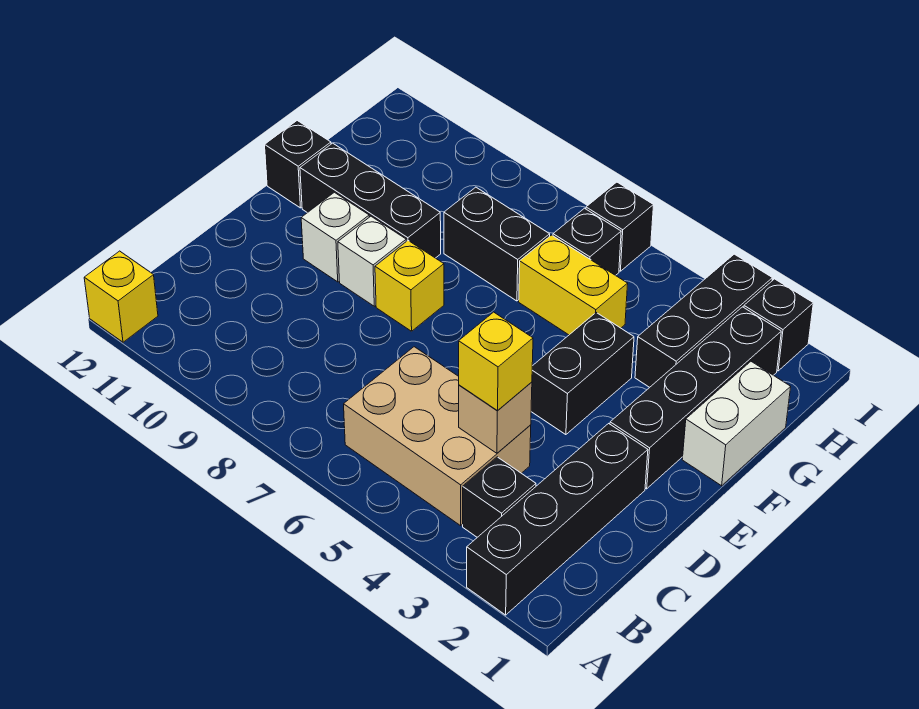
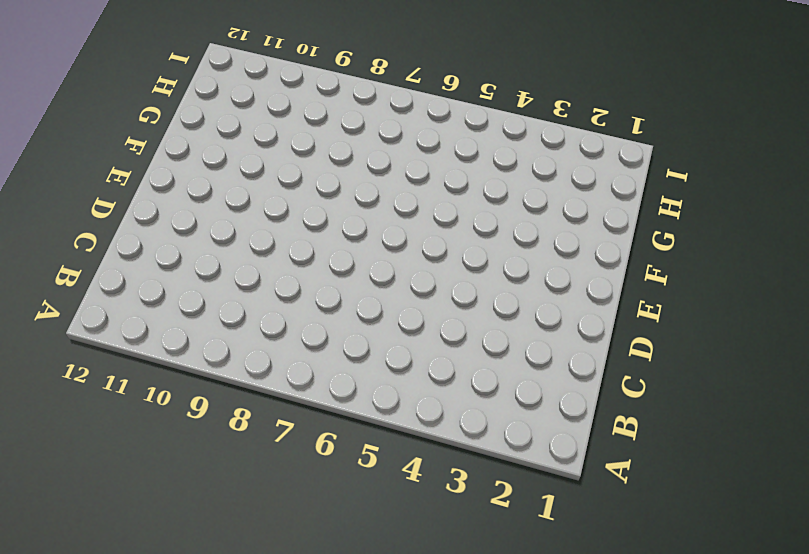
none -> black brick A2:D2 level 1
none -> yellow brick A12 level 1
none -> black brick B3 level 1

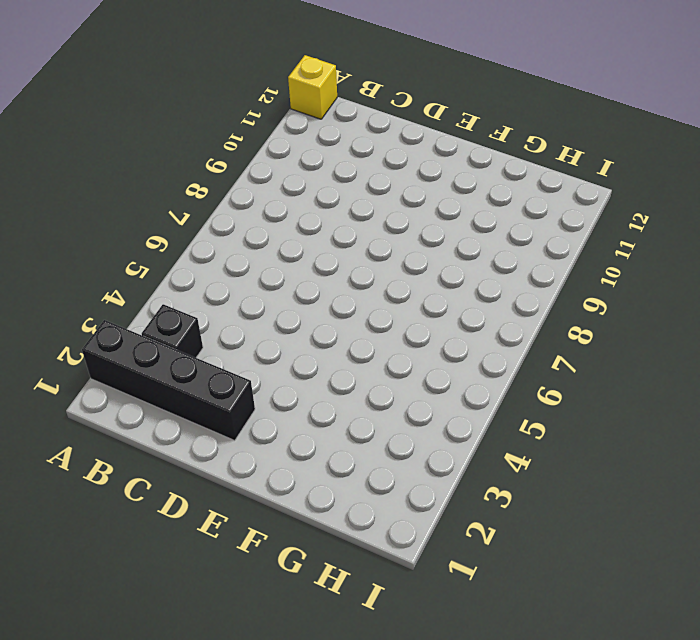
none -> tan brick B4:C6 level 1
none -> black brick E2:H2 level 1
none -> black brick E4:F4 level 1

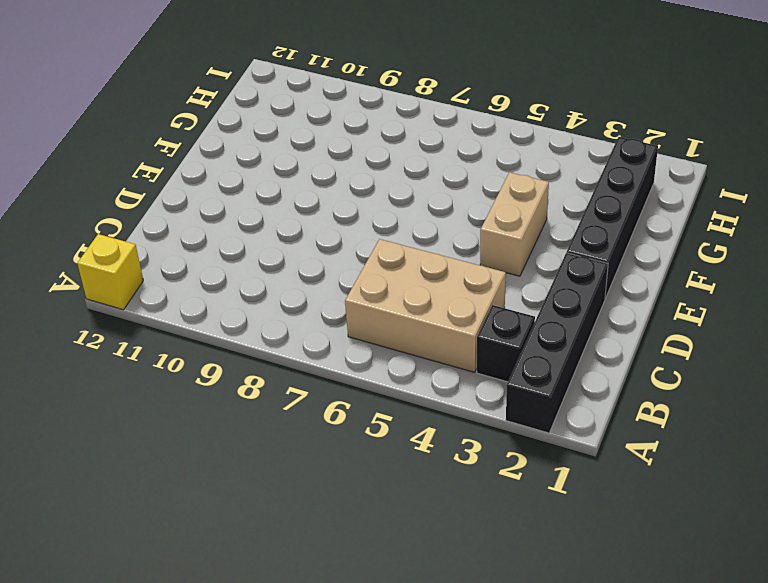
tan brick E4:F4 level 1 -> black brick E4:F4 level 1
none -> yellow brick E8 level 1
none -> white brick E9 level 1
none -> white brick E10 level 1

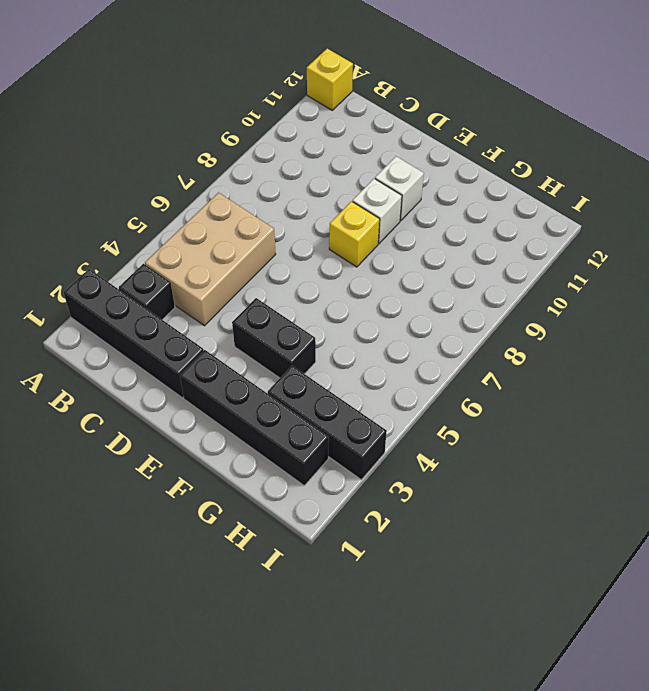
none -> white brick F1:G1 level 1
none -> black brick F9:F11 level 1
none -> black brick F12 level 1

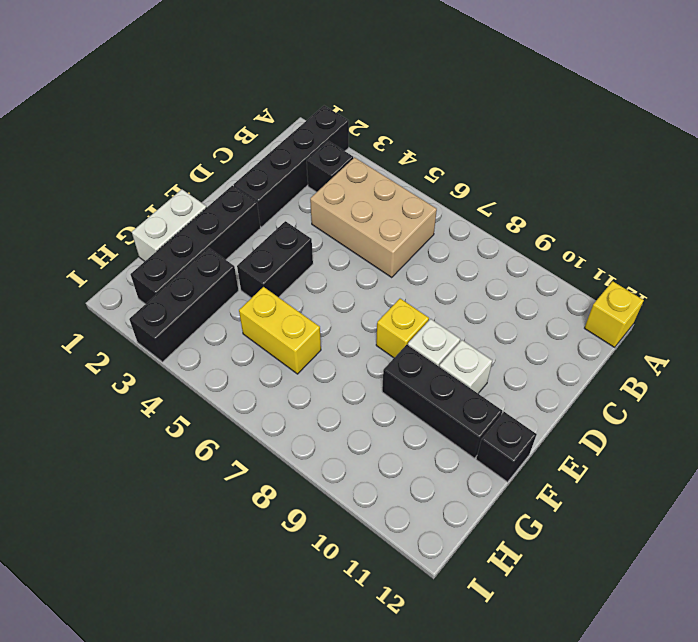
none -> black brick G7:G8 level 1
none -> black brick H6 level 1
none -> black brick I2 level 1

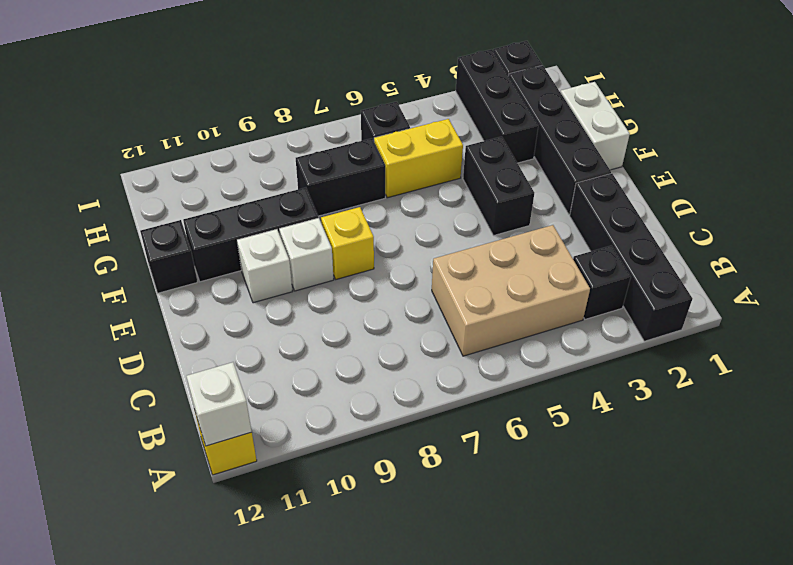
white brick A12 level 2 -> none
none -> black brick I6 level 1
none -> tan brick C4 level 2
none -> yellow brick C4 level 3

